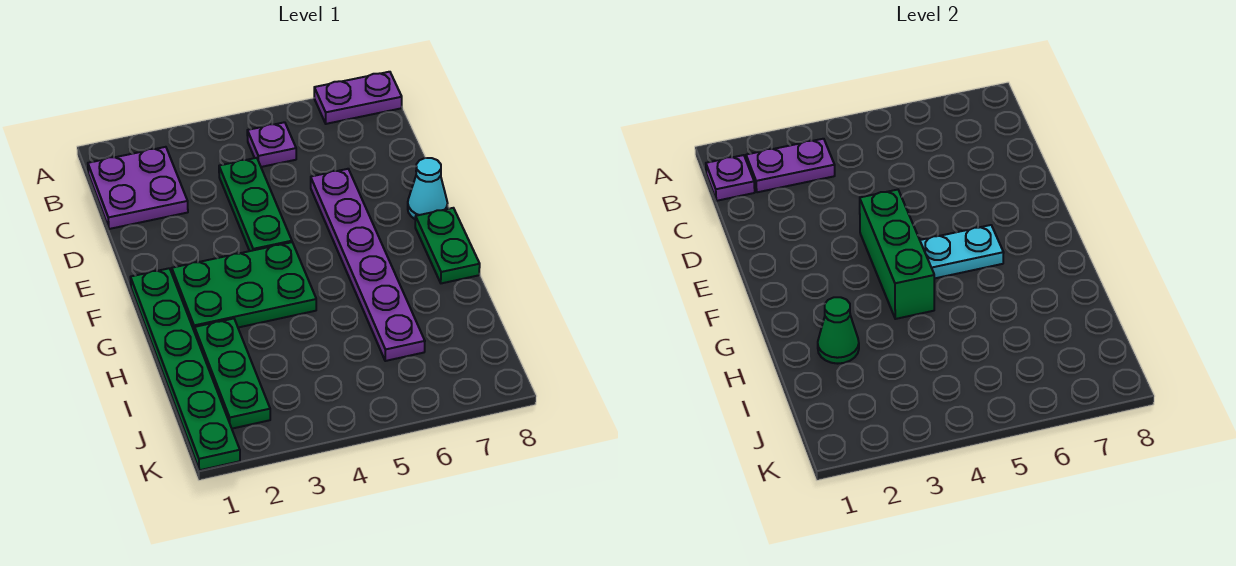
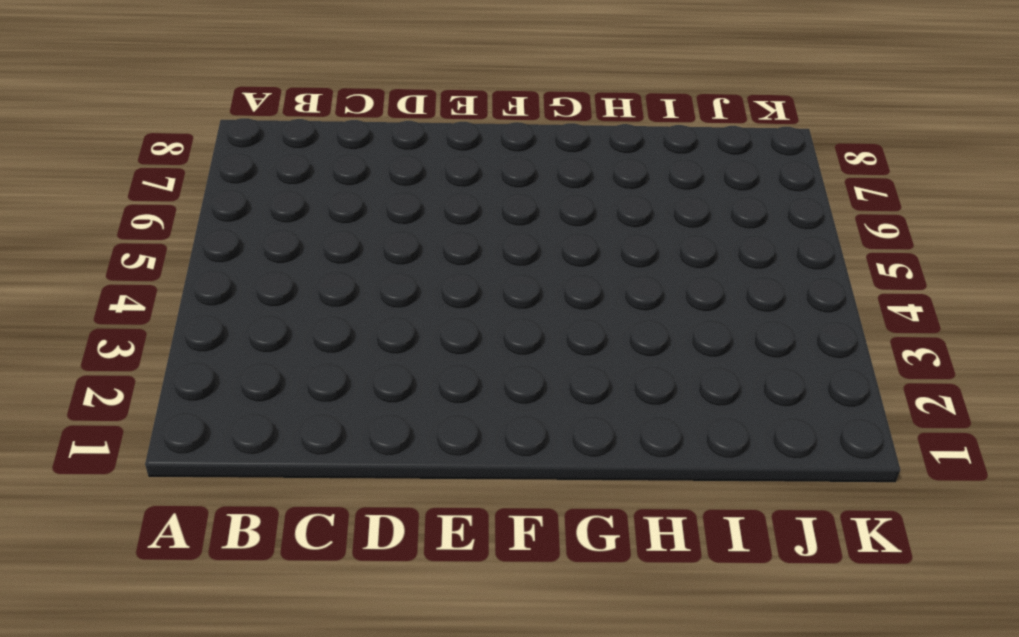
none -> purple plate A7:A8 level 1
none -> purple plate B1:C2 level 1
none -> purple plate B5 level 1

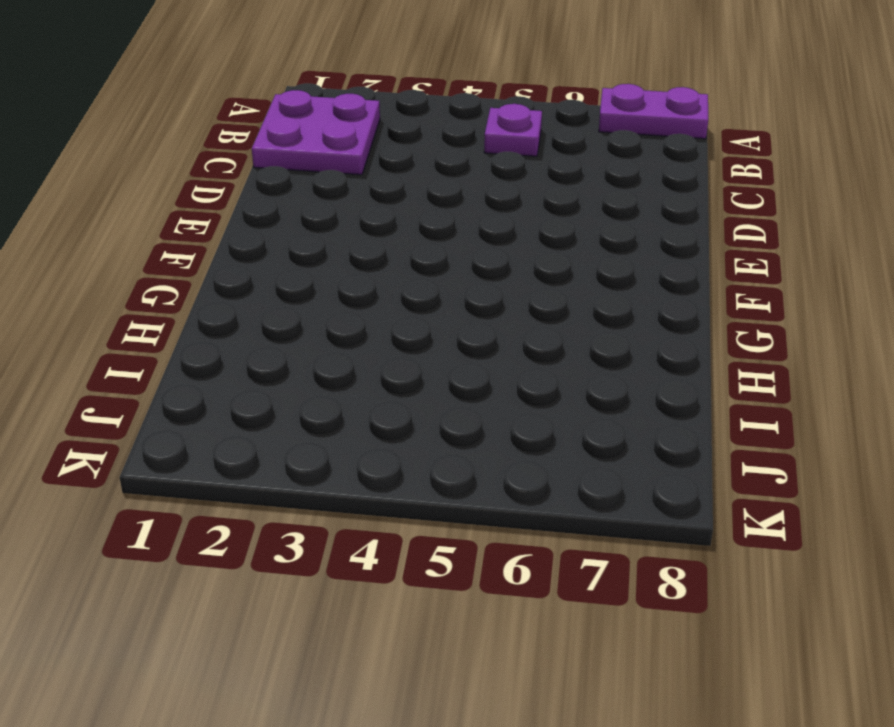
none -> green plate C4:E4 level 1
none -> purple plate D6:I6 level 1
none -> cyan cone E8 level 1

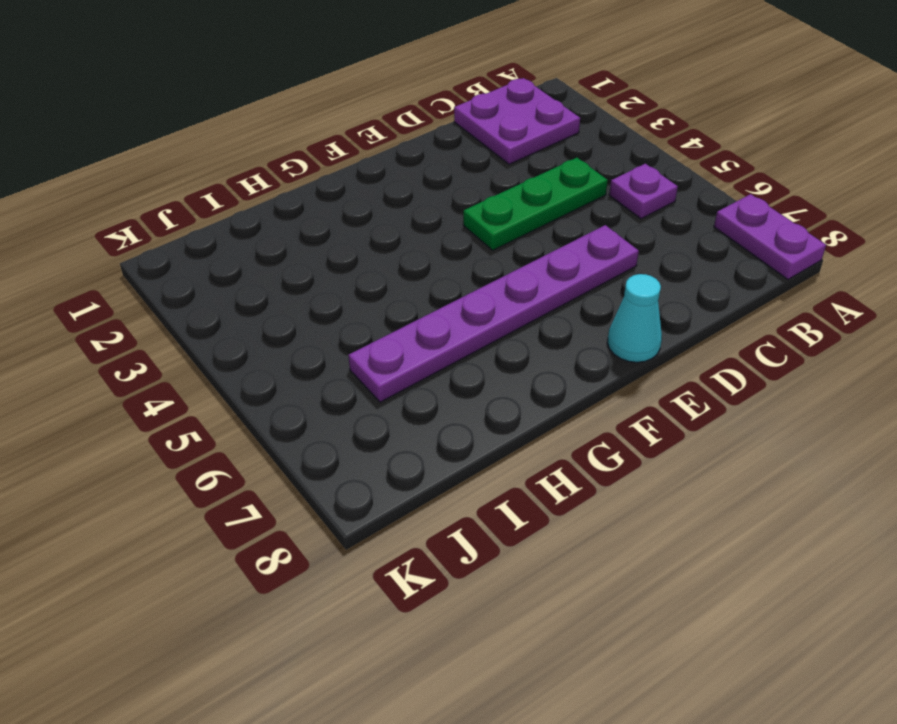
none -> green plate F1:K1 level 1
none -> green plate F2:G4 level 1
none -> green plate F8:G8 level 1

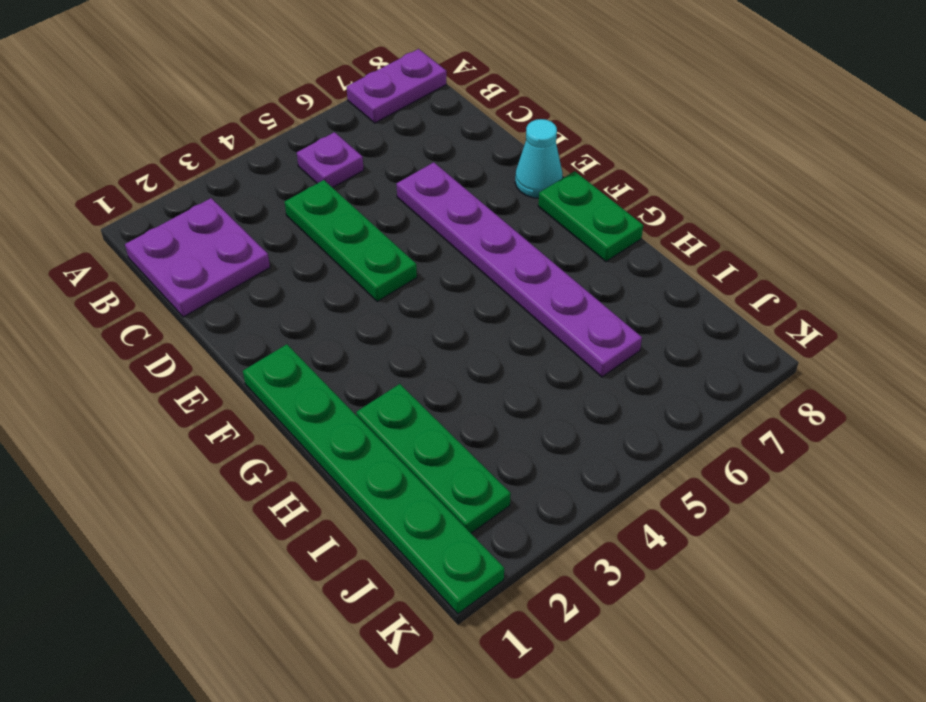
none -> green plate F2:G4 level 1
none -> purple plate B1 level 2
none -> purple plate B2:B3 level 2

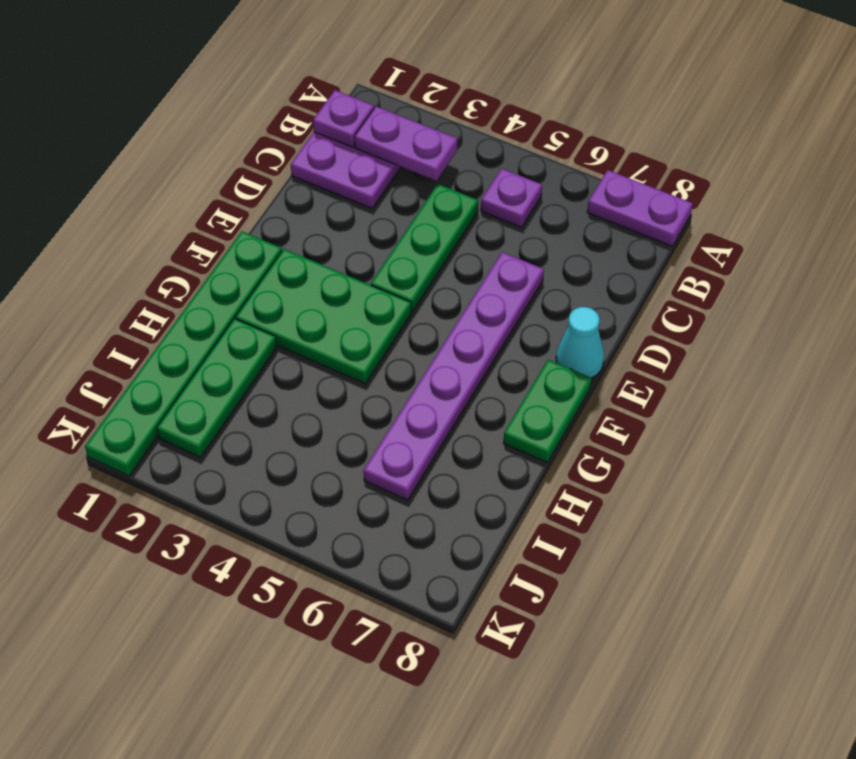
none -> green brick E4:G4 level 2
none -> cyan plate F5:F6 level 2
none -> green cone H2 level 2

